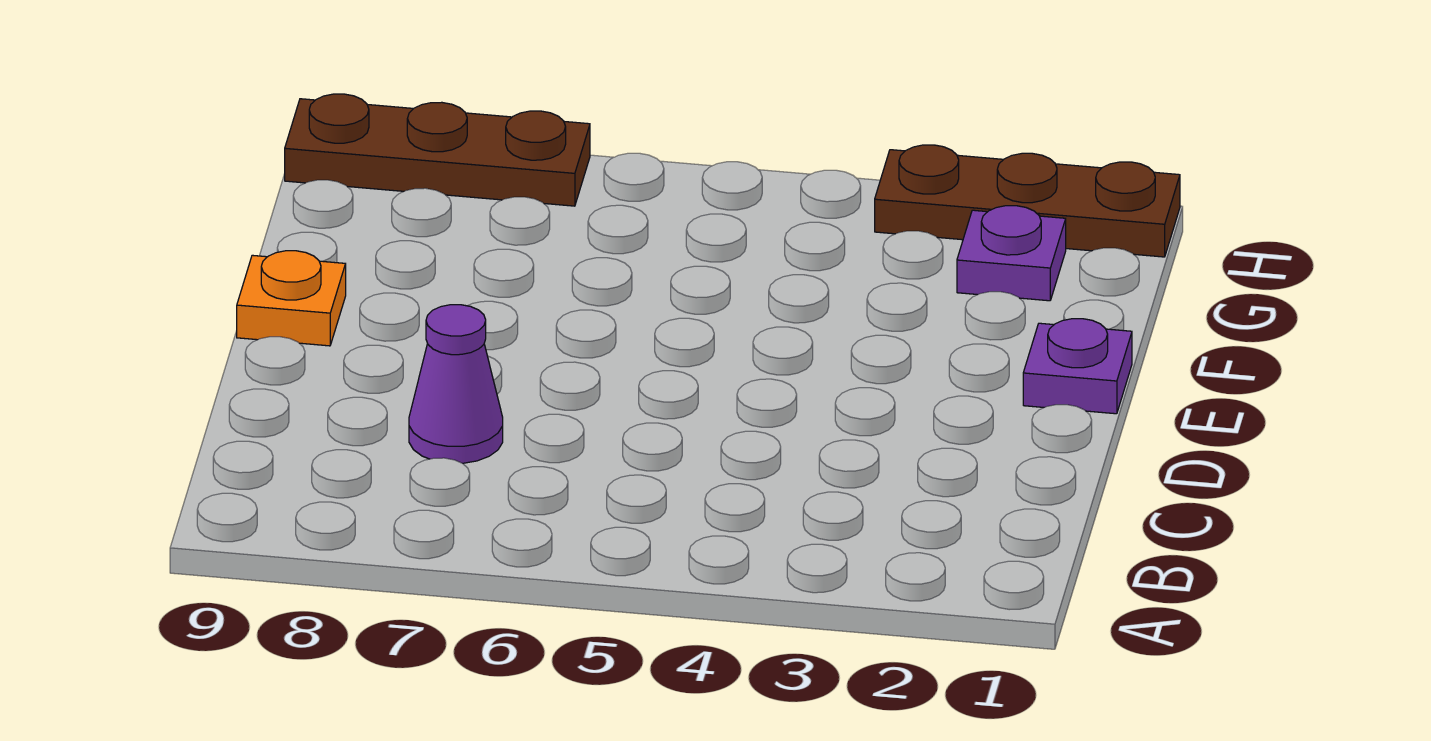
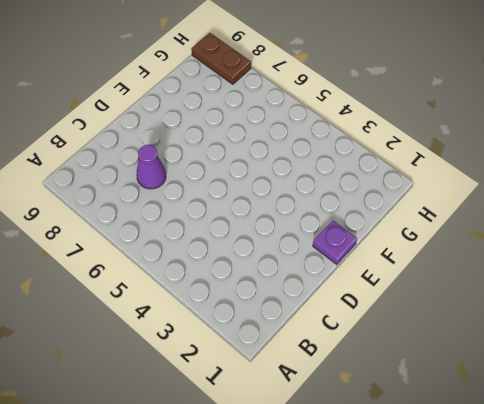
brown plate H8:H9 level 1 -> brown plate H7:H9 level 1
none -> orange plate E9 level 1
none -> purple plate G2 level 1

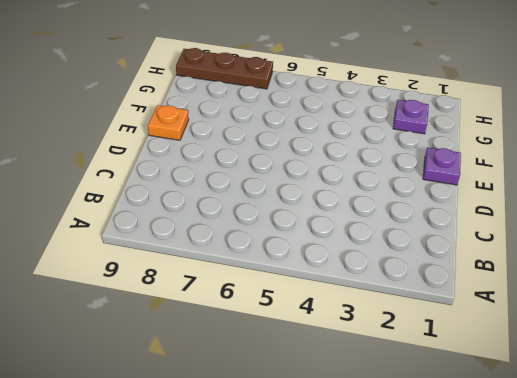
none -> purple cone C7 level 1
none -> brown plate H1:H3 level 1

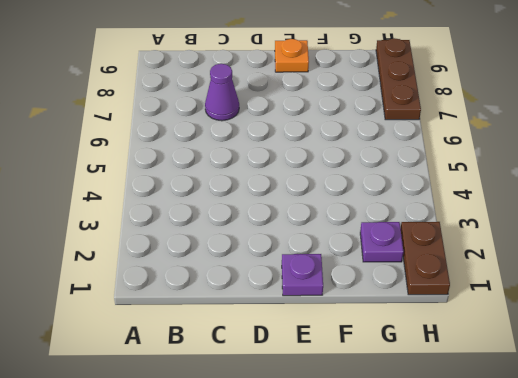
brown plate H1:H2 level 1 -> brown plate H1:H3 level 1

